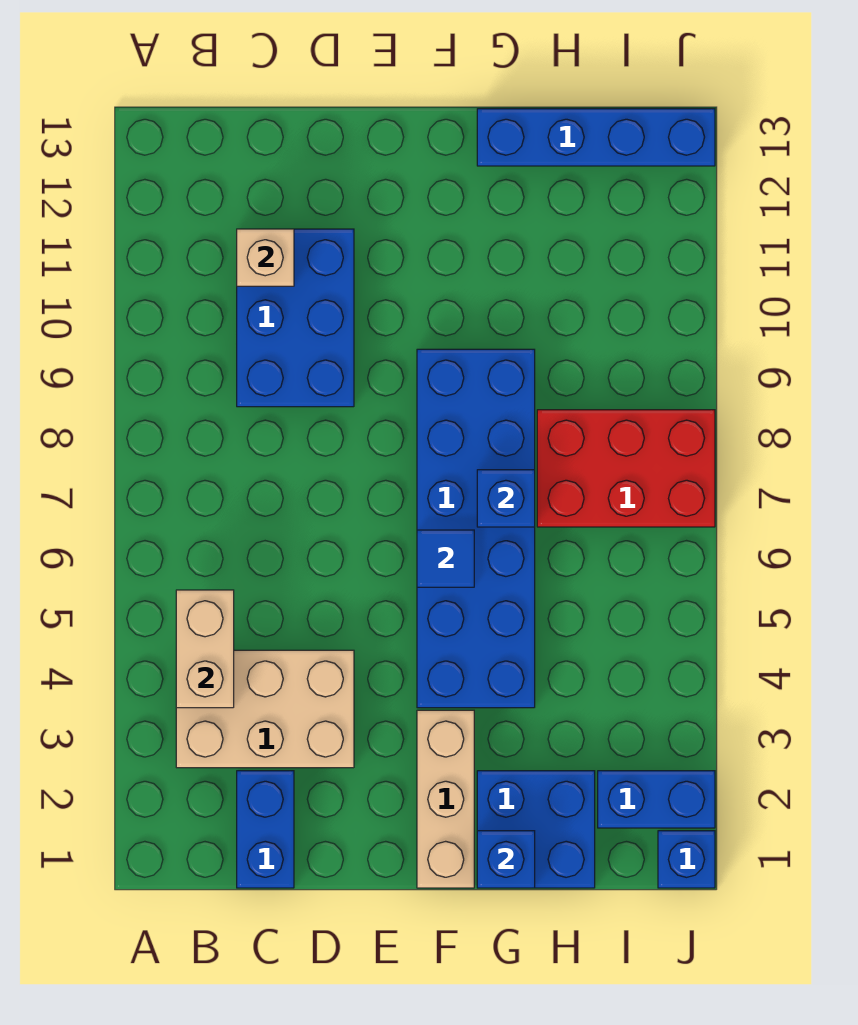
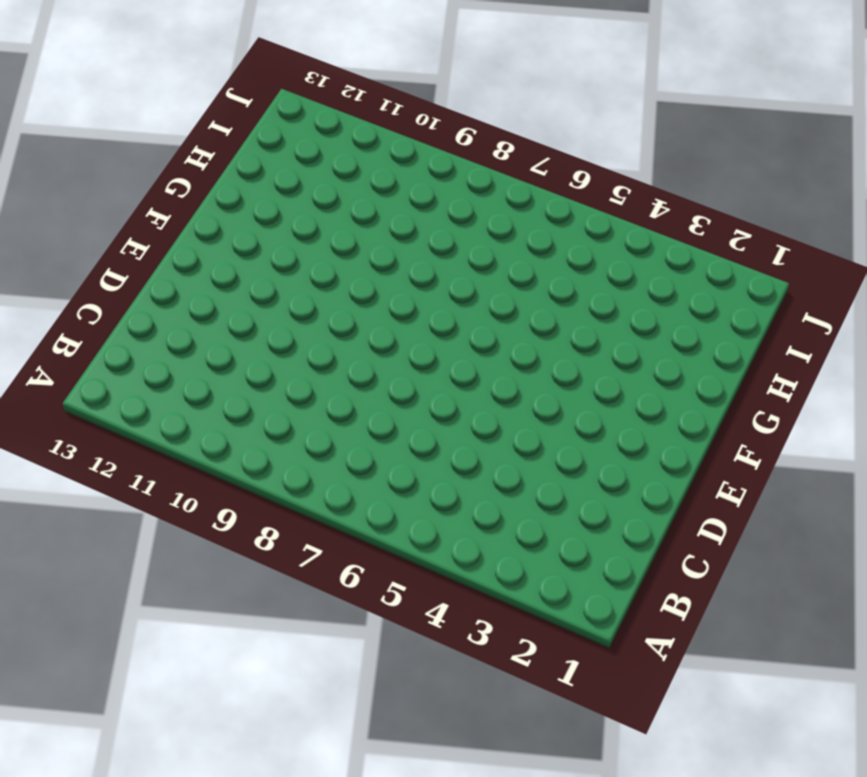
none -> tan brick B3:D4 level 1
none -> blue brick C1:C2 level 1
none -> blue brick C9:D11 level 1

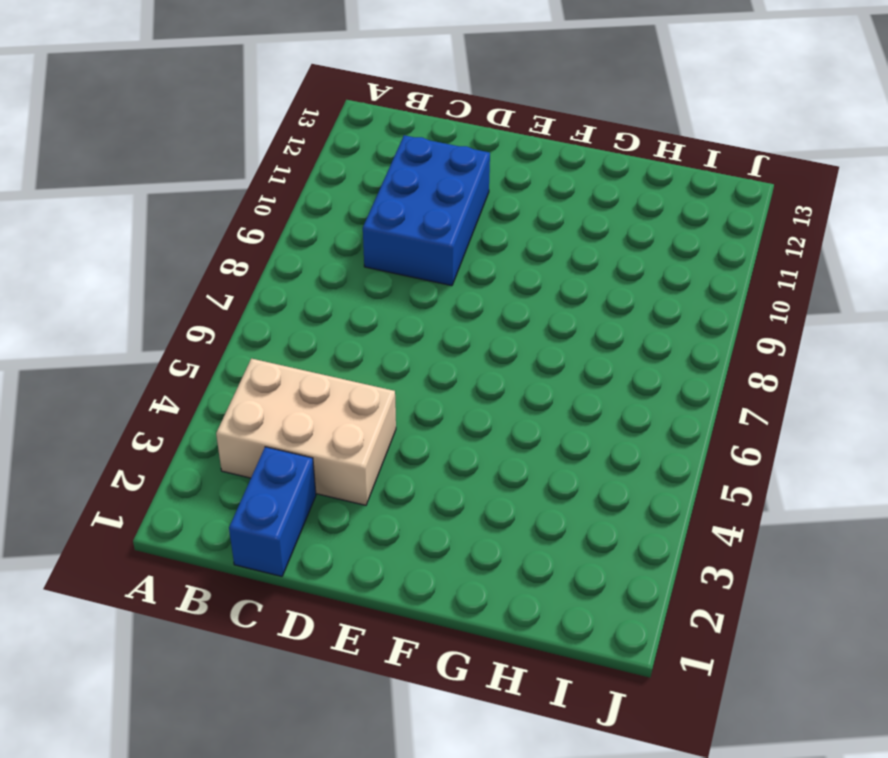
none -> tan brick F1:F3 level 1
none -> blue brick F4:G9 level 1
none -> blue brick G1:H2 level 1

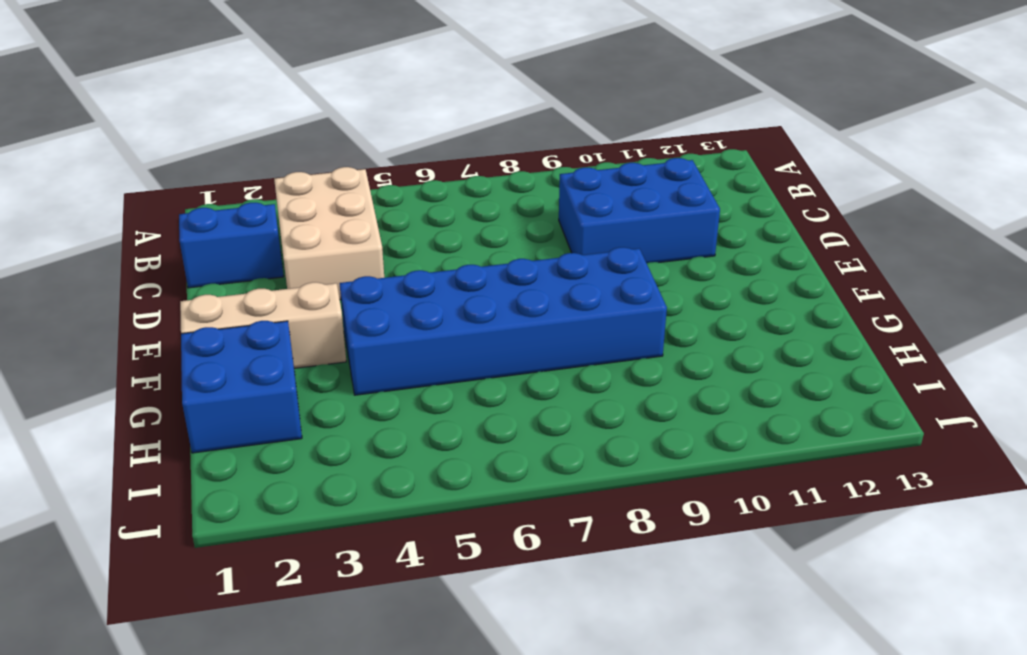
none -> blue brick G13:J13 level 1
none -> red brick H7:J8 level 1
none -> blue brick I2:J2 level 1

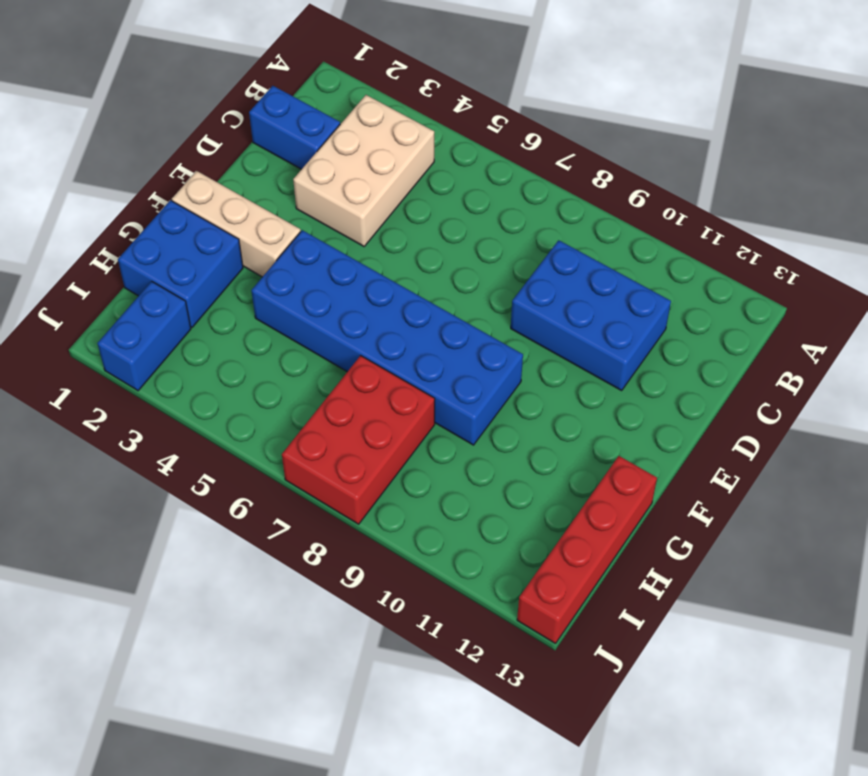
red brick G13:J13 level 1 -> blue brick G13:J13 level 1
none -> blue brick J1 level 1
none -> tan brick B4:B5 level 2
none -> tan brick C11 level 2

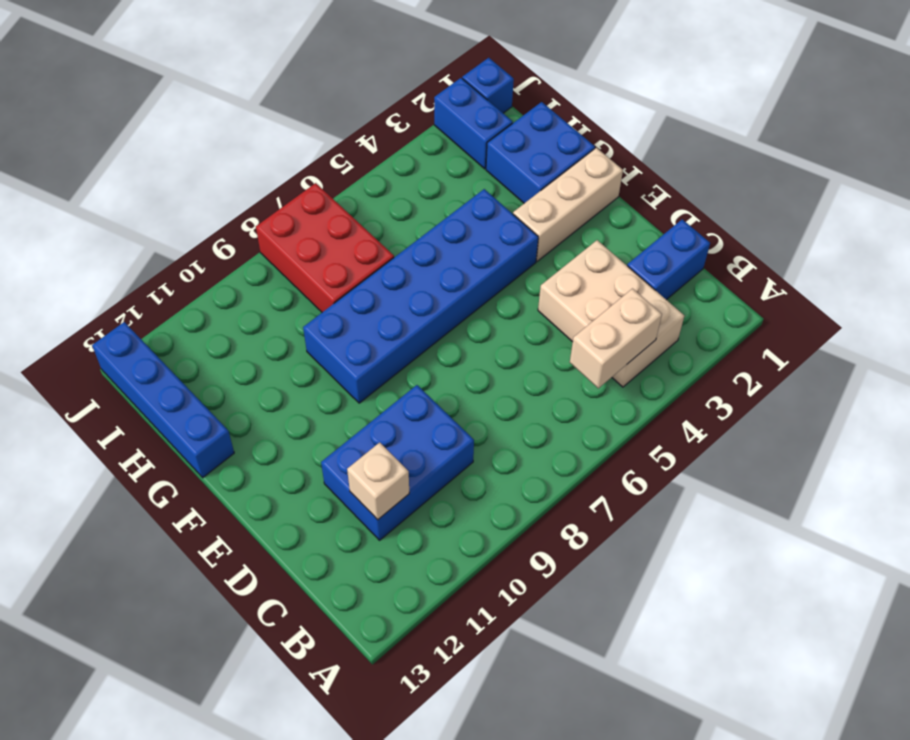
none -> blue tile F6 level 2
none -> blue brick G1 level 2
none -> blue brick G7 level 2

